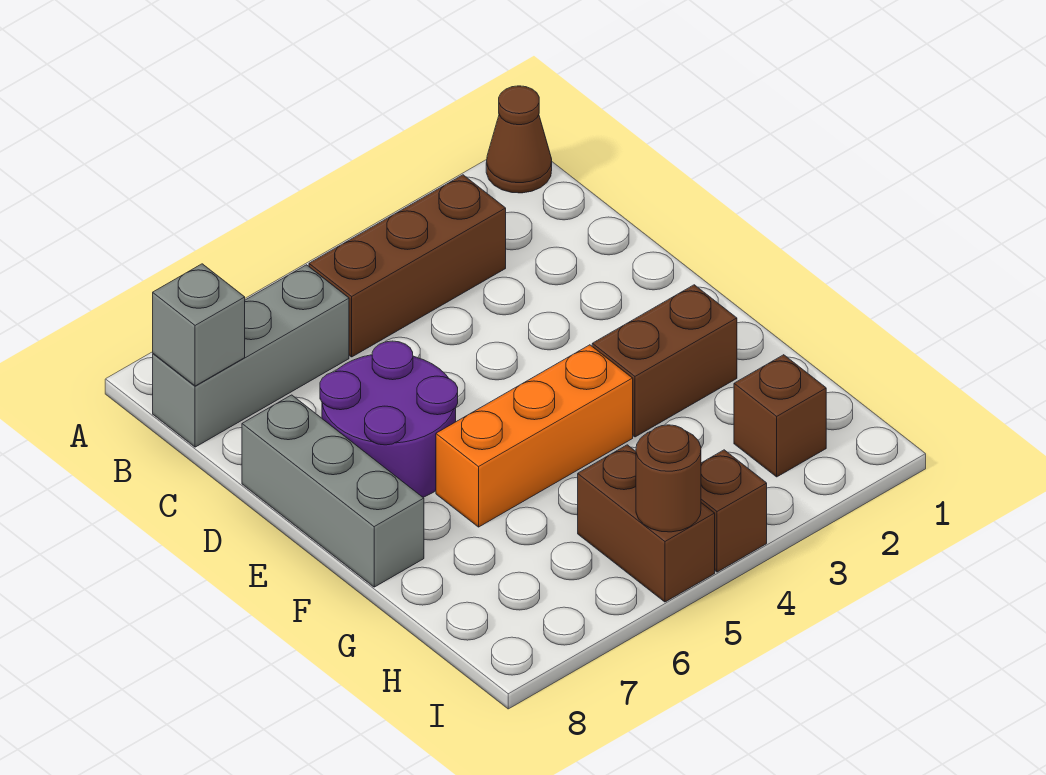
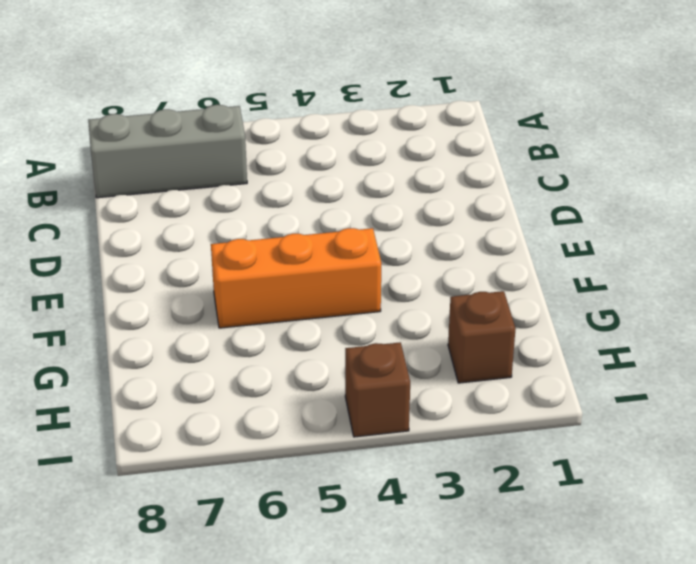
none -> brown cone A1 level 1
none -> brown brick B3:B5 level 1
none -> purple round brick D6:E7 level 1

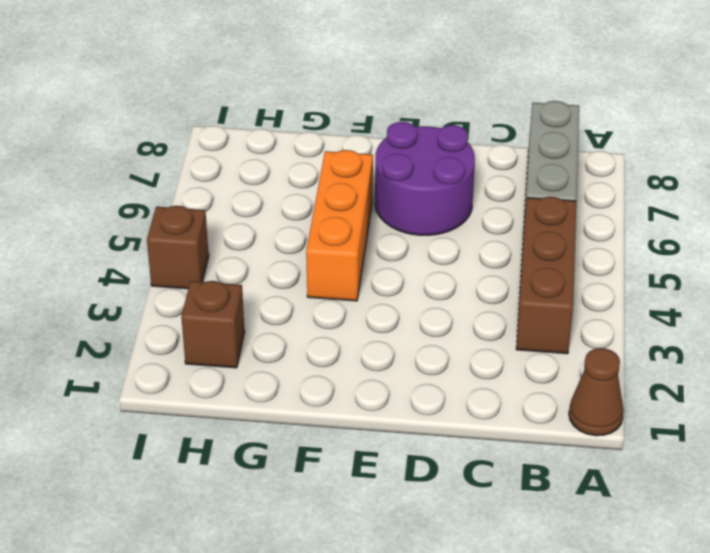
none -> grey brick D8:F8 level 1
none -> brown brick F2:F3 level 1
none -> brown brick H5:I5 level 1

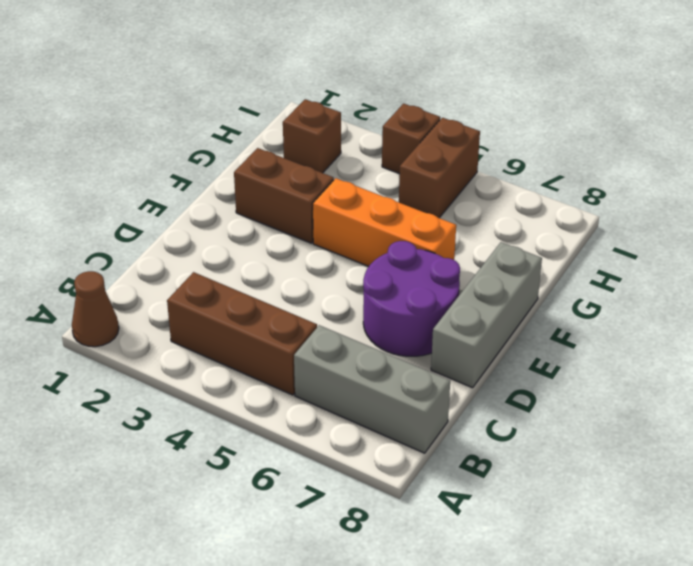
none -> grey brick B8 level 2
none -> brown round brick I5 level 2

